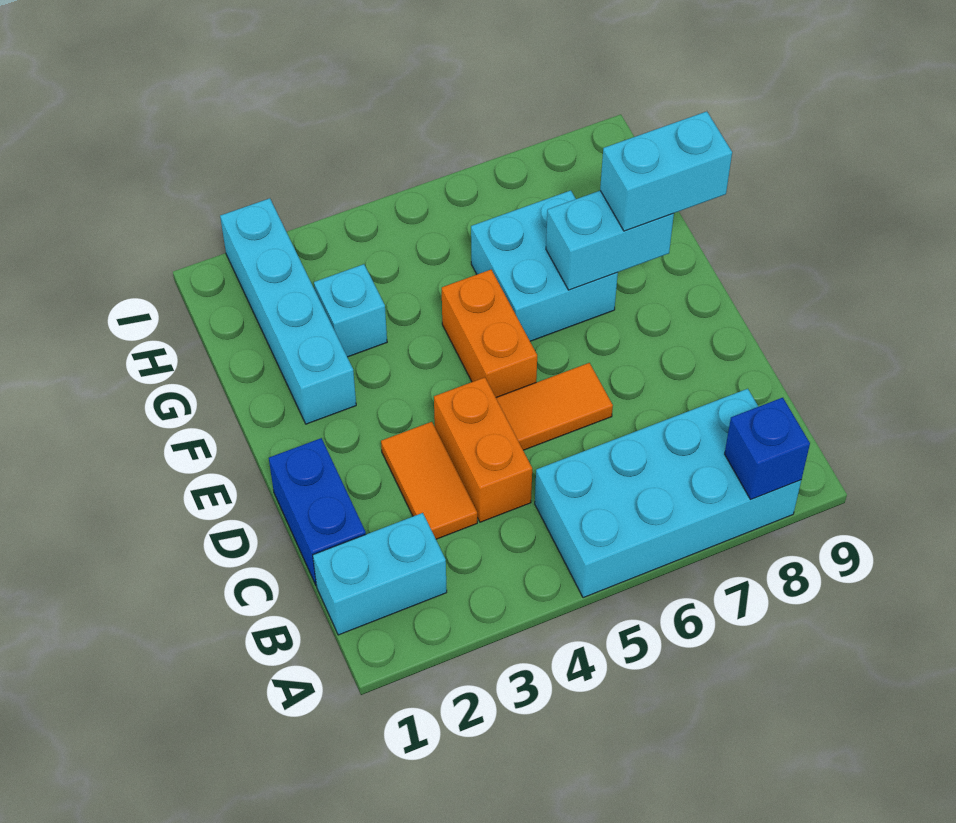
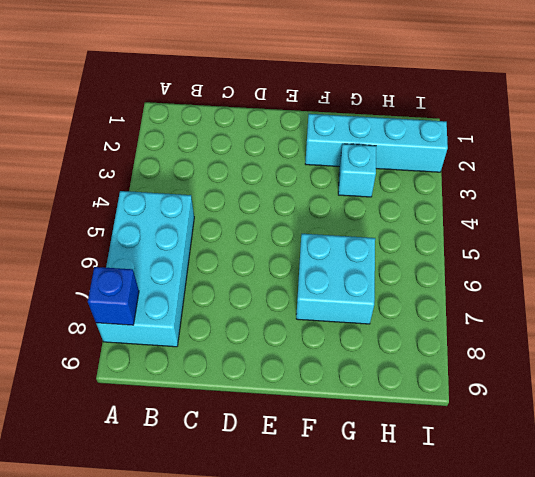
none -> cyan brick B1:B2 level 1
none -> blue brick C1:D1 level 1
none -> orange tile C3:D3 level 1

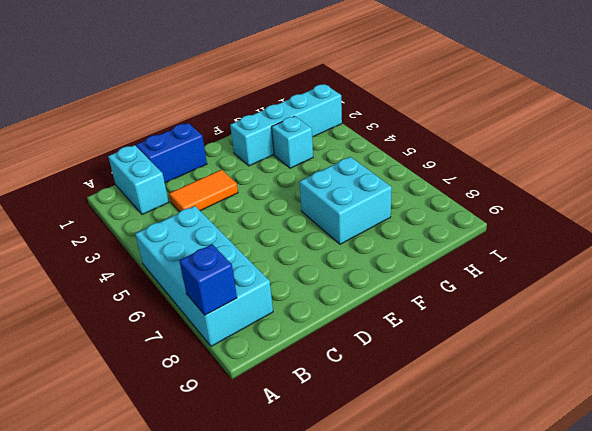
none -> orange brick C4:D4 level 1
none -> orange tile D5:D6 level 1
none -> orange brick E5:F5 level 1

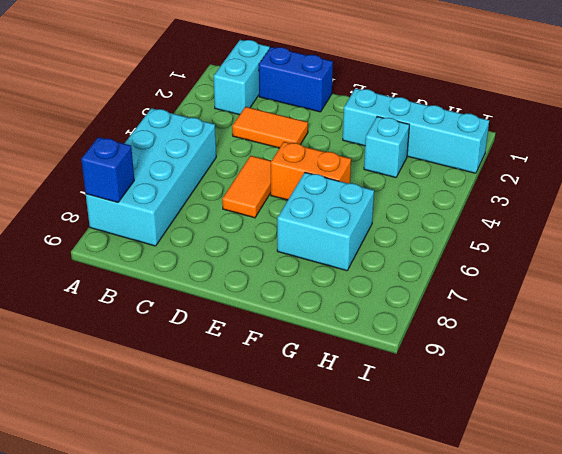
none -> orange brick C4:D4 level 1
none -> cyan brick F7:F8 level 2
none -> cyan brick F8:F9 level 3

